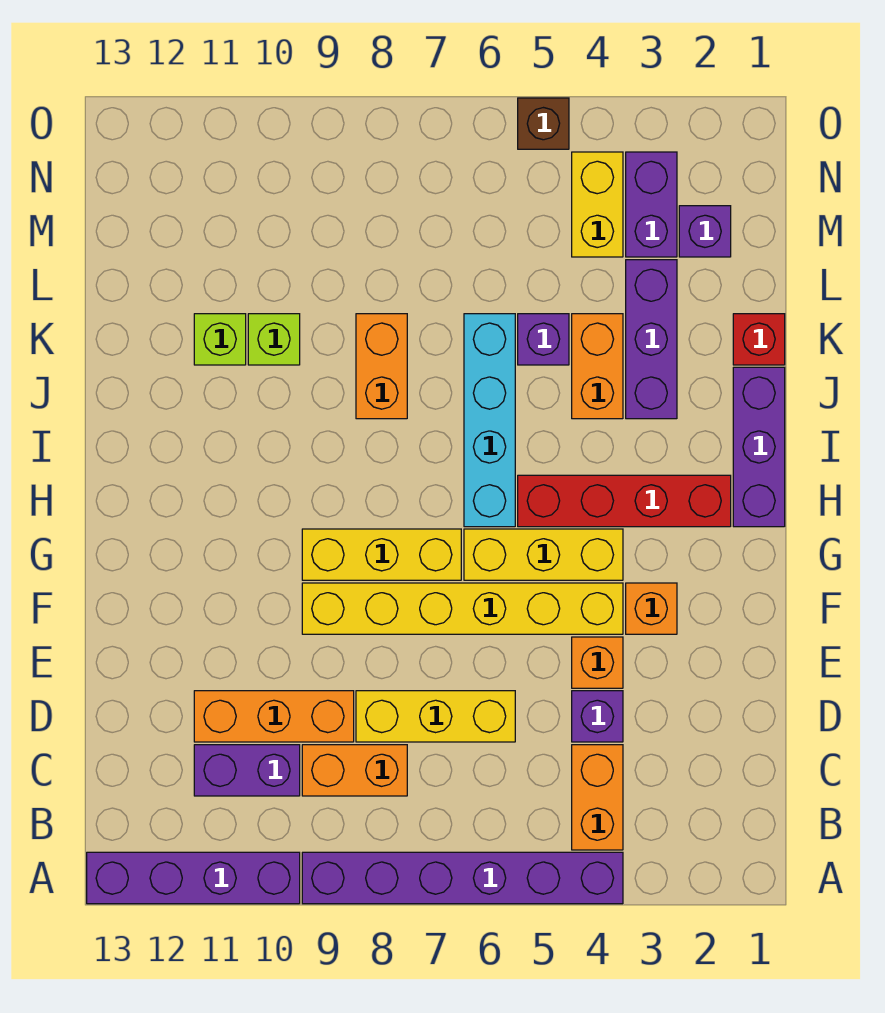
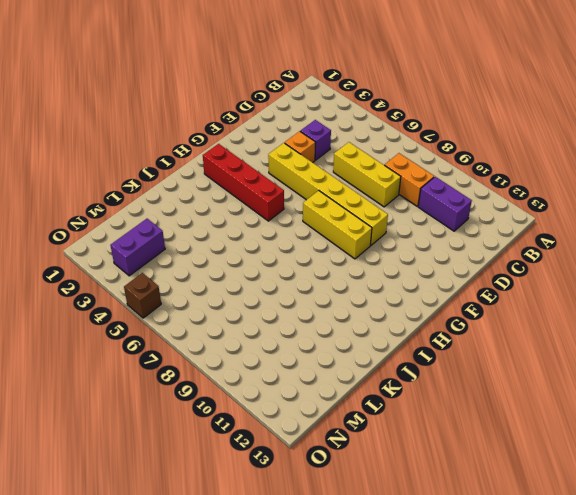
none -> purple brick A4:A9 level 1
none -> purple brick A10:A13 level 1
none -> orange brick B4:C4 level 1

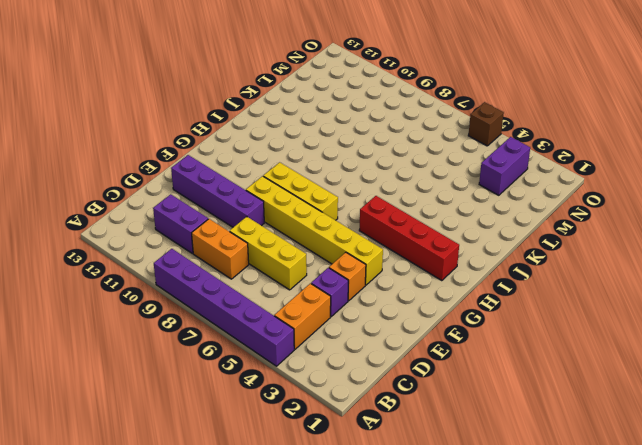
purple brick E9:E12 level 1 -> purple brick A10:A13 level 1
none -> orange brick D9:D11 level 1
none -> orange brick F3 level 1
none -> yellow brick G4:G6 level 1

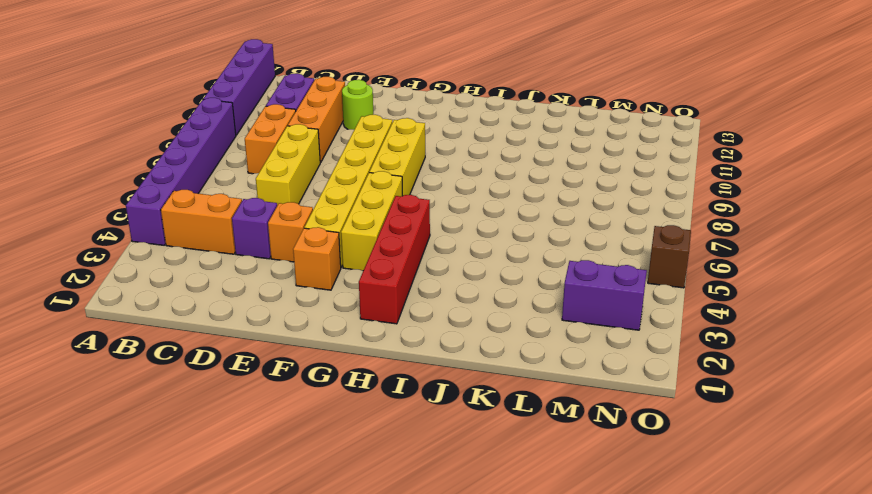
lime round brick E11 level 1 -> none
none -> purple brick H1:J1 level 1
none -> cyan brick H6:K6 level 1
none -> purple brick J3:L3 level 1

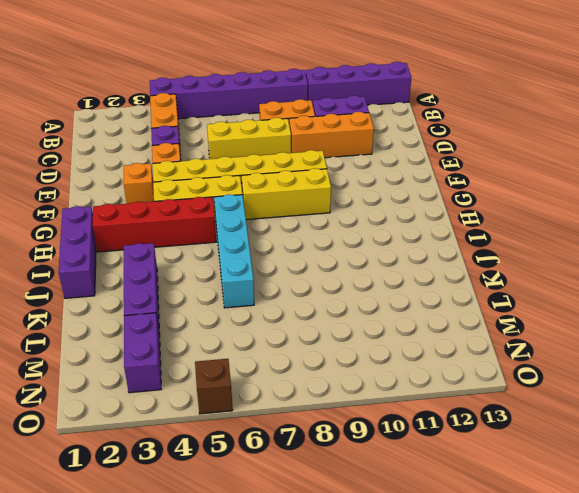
none -> orange brick J4:K4 level 1
none -> orange brick J8:K8 level 1
none -> red brick K1 level 1

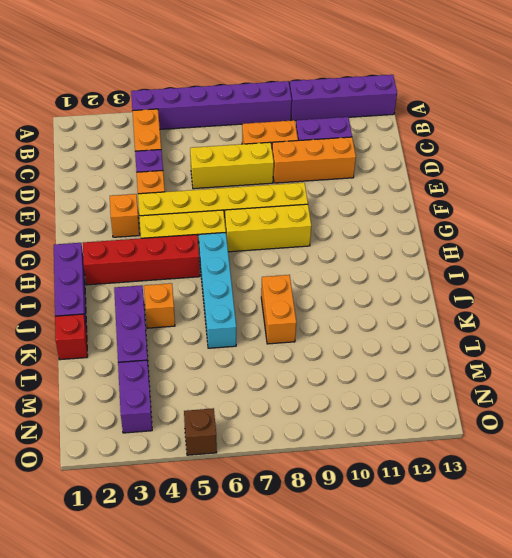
orange brick J4 level 1 -> orange brick J4:K4 level 1
none -> purple brick K5 level 1
none -> lime brick K10 level 1
none -> lime brick K11 level 1

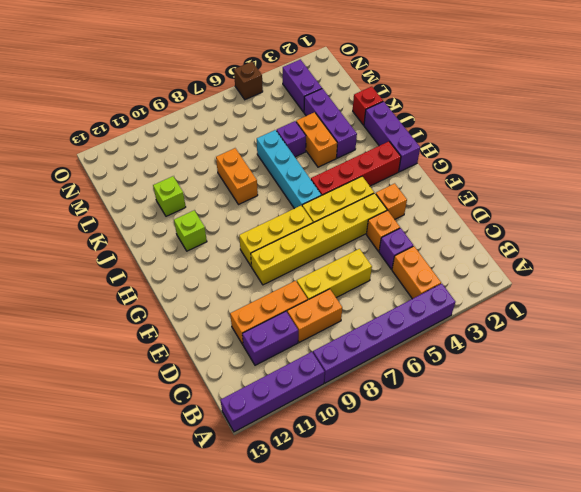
lime brick I11 level 1 -> lime brick K10 level 1
none -> purple brick M2 level 1
none -> yellow brick M4:N4 level 1

